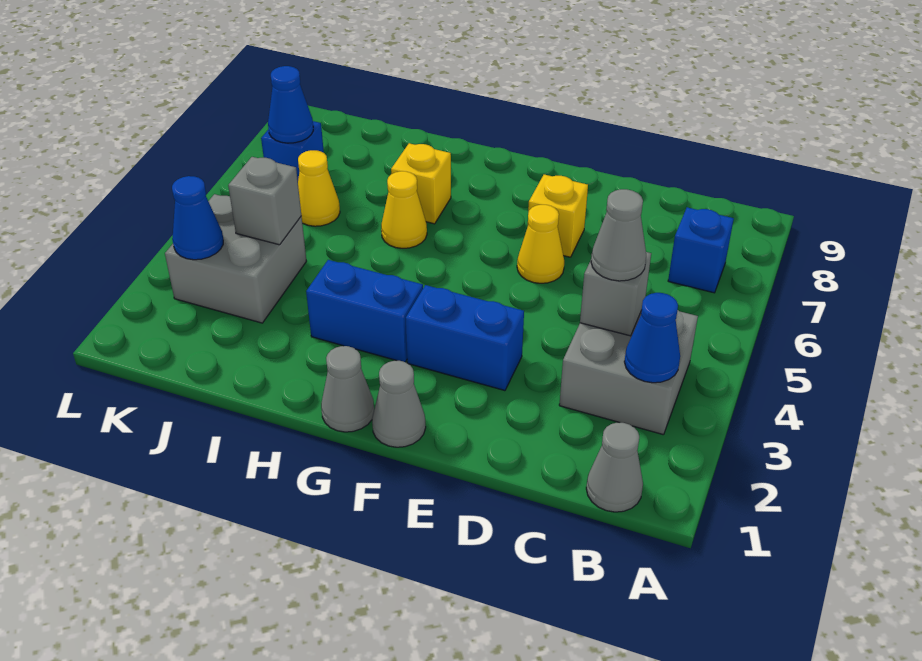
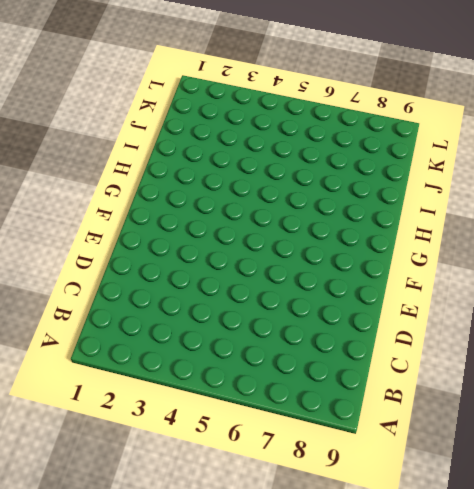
none -> grey cone B1 level 1
none -> grey brick B3:C4 level 1
none -> blue brick B7 level 1

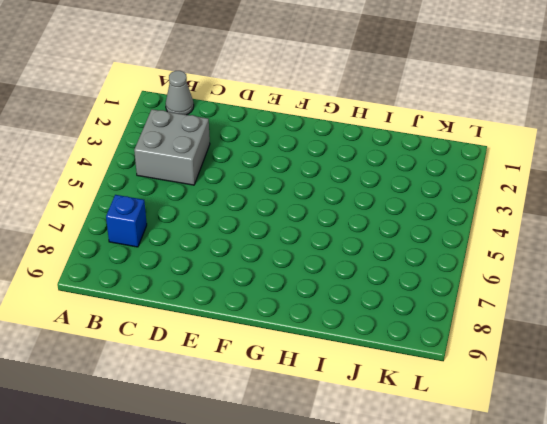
none -> blue brick E3:F3 level 1
none -> yellow cone E6 level 1
none -> yellow brick E7 level 1

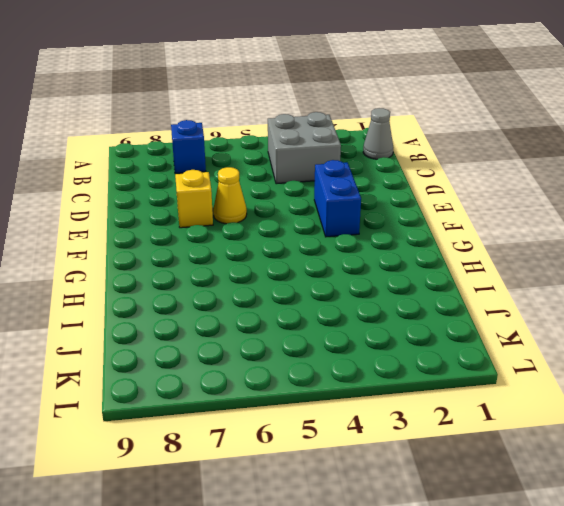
none -> grey cone F1 level 1
none -> grey cone G1 level 1
none -> blue brick G3:H3 level 1

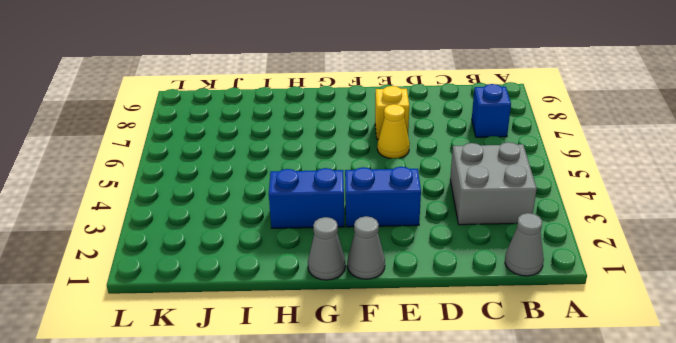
none -> yellow cone H6 level 1
none -> yellow brick H7 level 1
none -> grey brick J3:K4 level 1

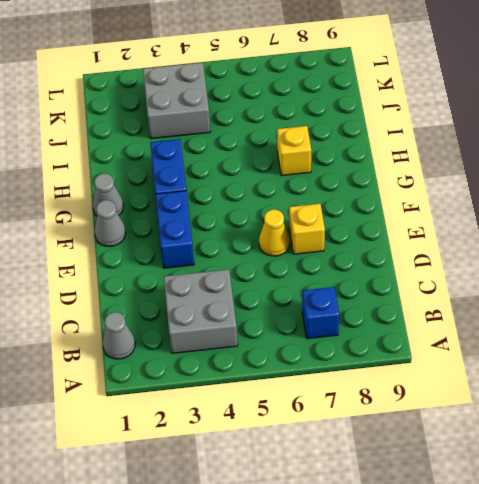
none -> yellow cone H6 level 1
none -> yellow cone J6 level 1
none -> blue brick K7 level 1

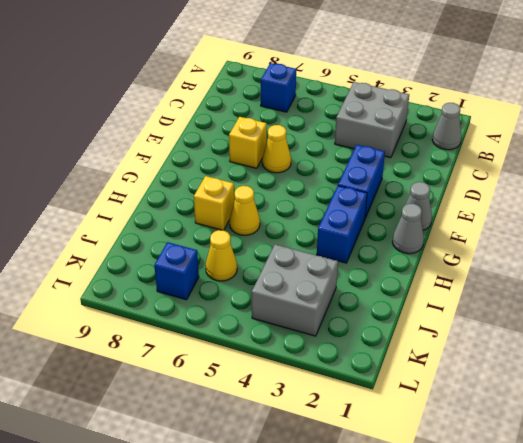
none -> blue cone B3 level 2
none -> grey brick C4 level 2
none -> grey brick J4 level 2

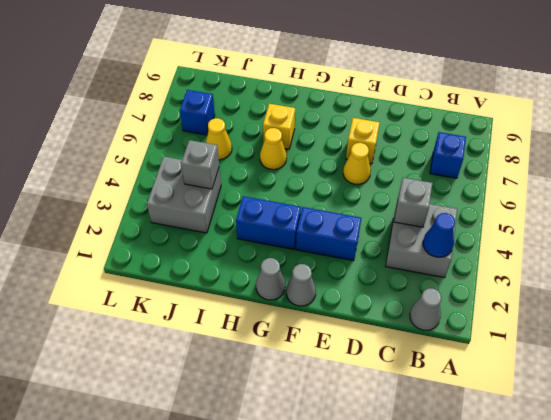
none -> blue cone K3 level 2
none -> blue cone K7 level 2
none -> grey cone C4 level 3

